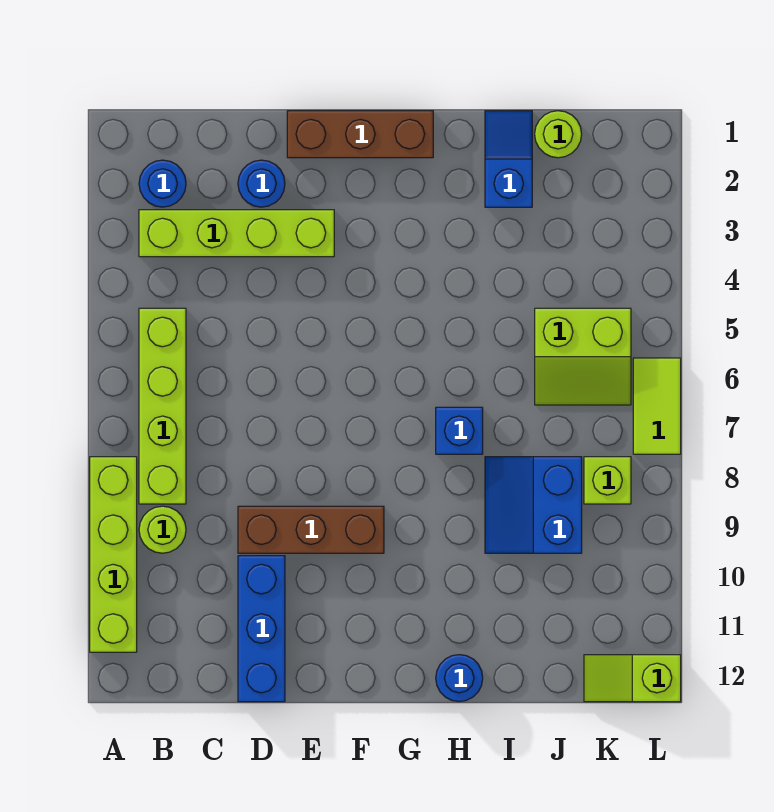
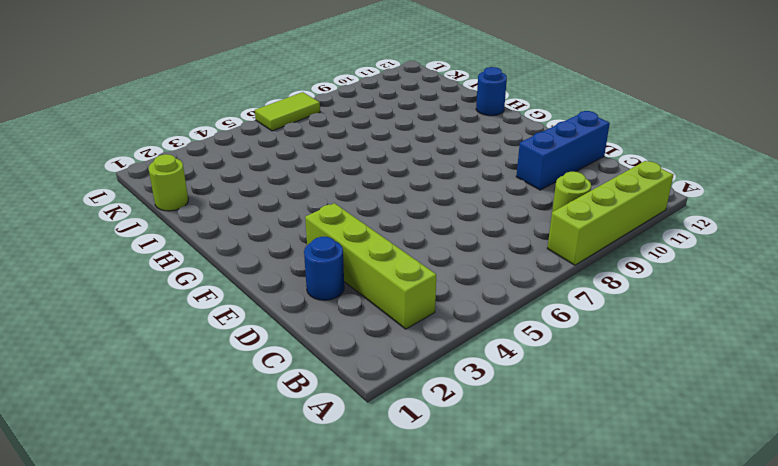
none -> blue round brick B2 level 1
none -> lime brick B5:B8 level 1
none -> brown brick D9:F9 level 1

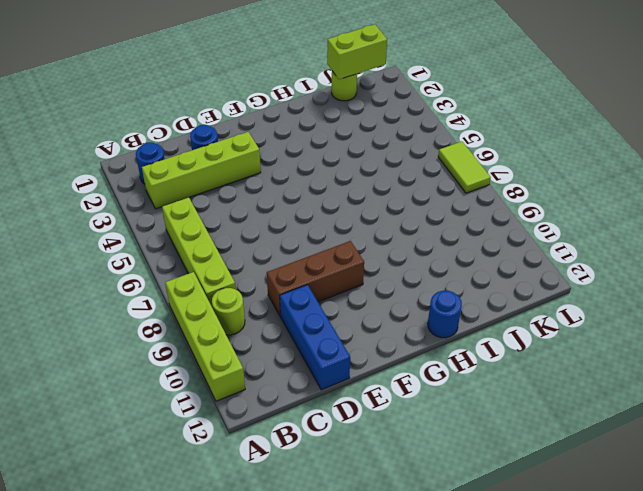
lime brick J1:K1 level 2 -> none
none -> brown brick E1:G1 level 1
none -> blue brick H7 level 1
none -> blue slope I1:I2 level 1 top 2

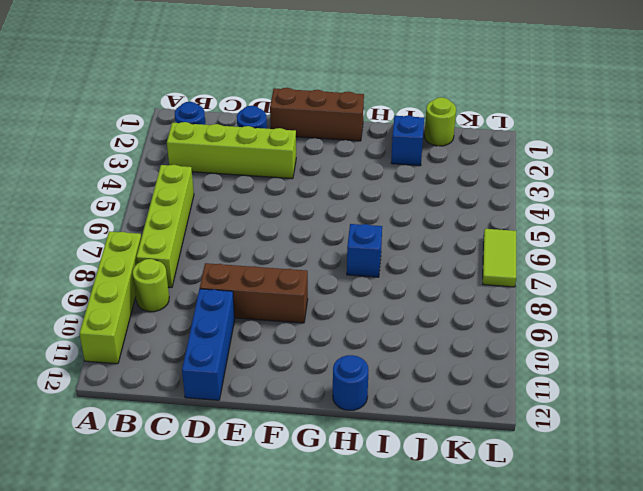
none -> blue slope I8:J9 level 1 top J
none -> lime slope J5:K6 level 1 top 5
none -> lime brick K8 level 1

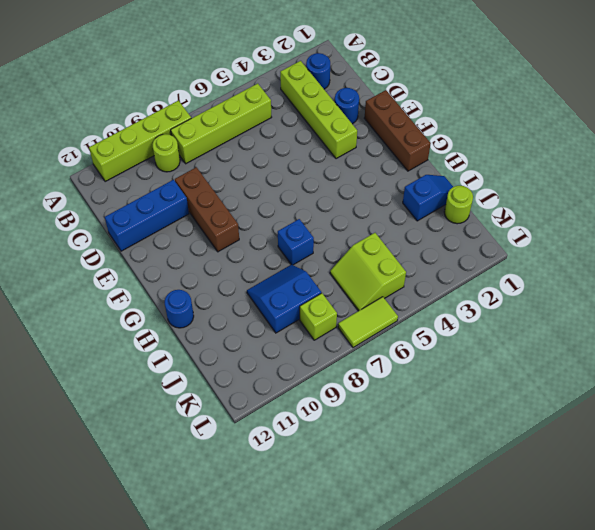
none -> lime slope K12:L12 level 1 top L

